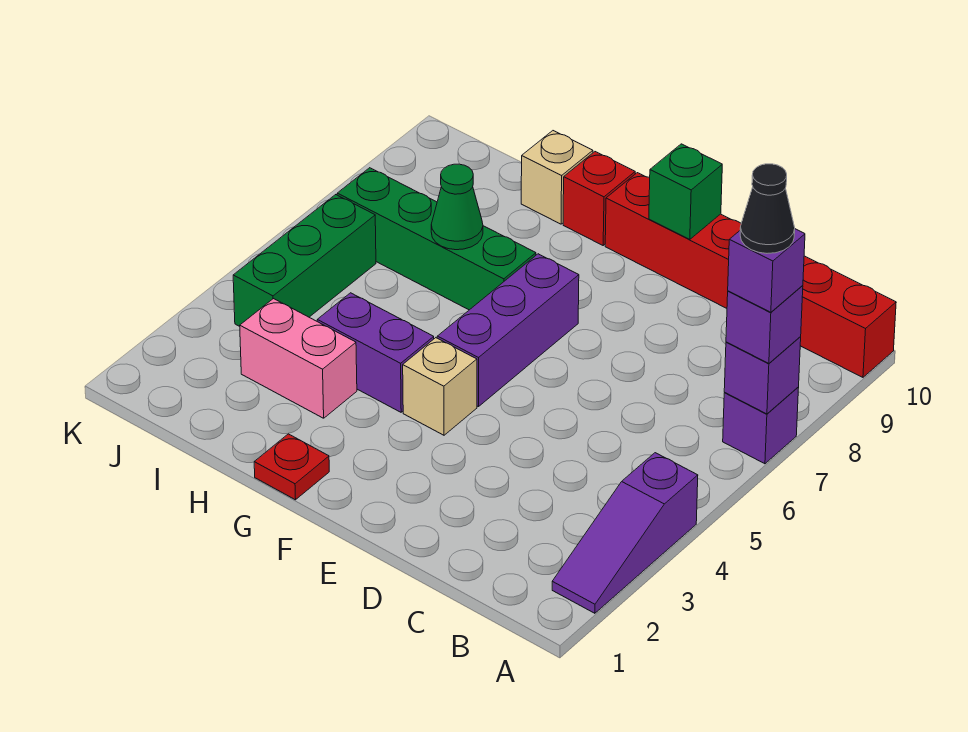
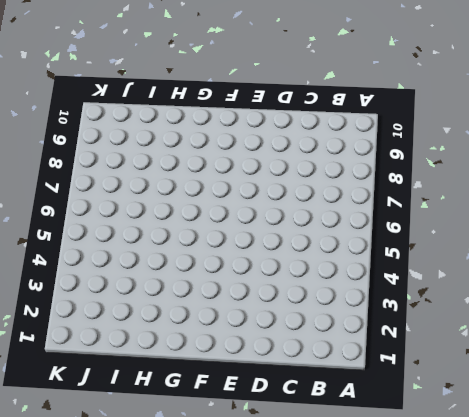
none -> purple slope A2:A4 level 1 top 4
none -> purple brick A7 level 1
none -> red brick A10:F10 level 1

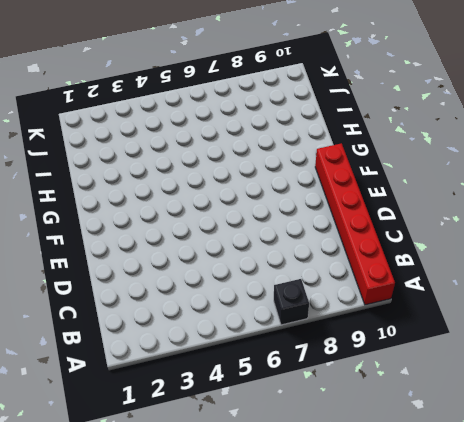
black brick A7 level 1 -> purple brick A7 level 1
none -> purple slope A2:A4 level 1 top 4
none -> tan brick F4 level 1
none -> purple brick F5:F7 level 1

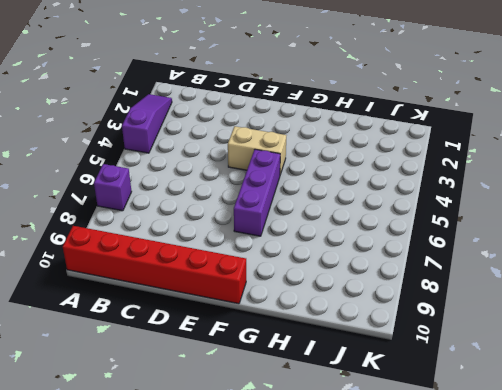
tan brick E4:F4 level 1 -> tan brick F4 level 1
none -> red plate G1 level 1
none -> purple brick G4:H4 level 1
none -> green brick G7:J7 level 1

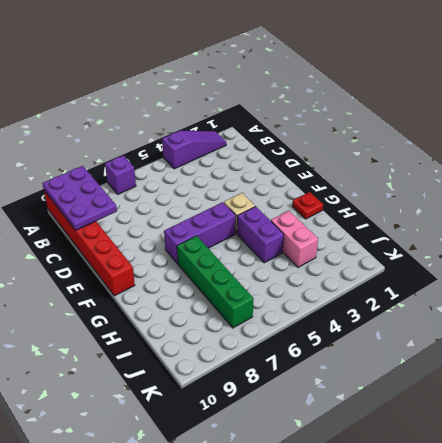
purple plate A9:C10 level 2 -> none
none -> red brick G10 level 1
none -> tan brick H10 level 1
none -> green brick J4:J6 level 1

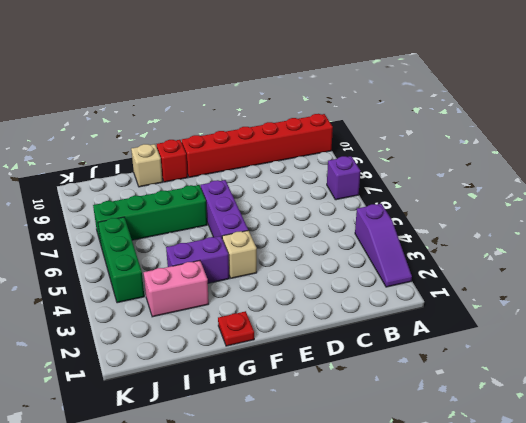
none -> purple brick A7 level 2
none -> green brick E10 level 2
none -> green cone H7 level 2

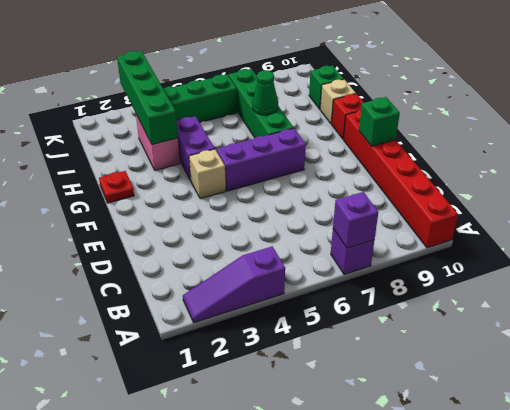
green brick H3:K3 level 2 -> none
green brick I10 level 1 -> none
none -> purple brick A7 level 3
none -> purple brick A7 level 4
none -> black cone A7 level 5

